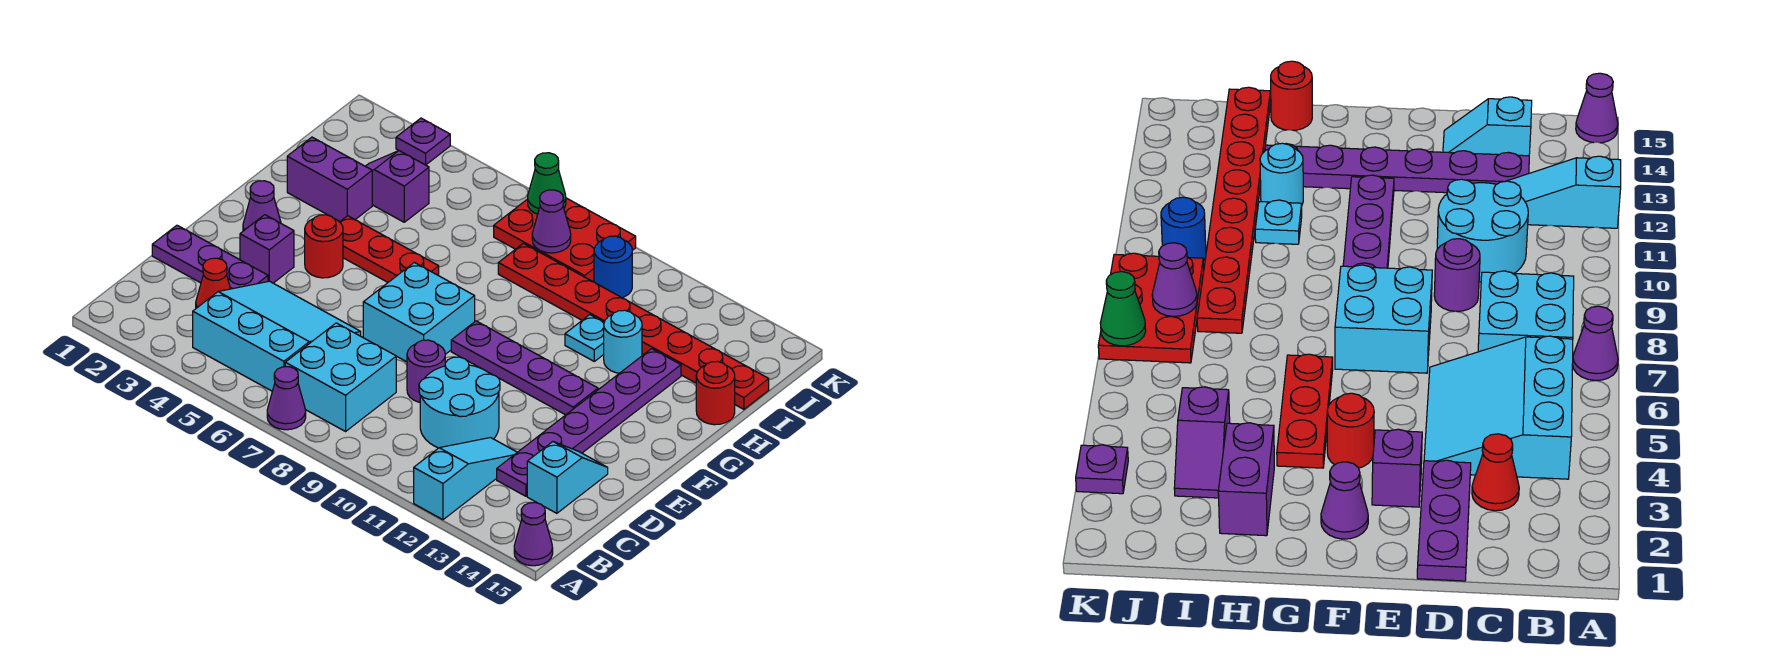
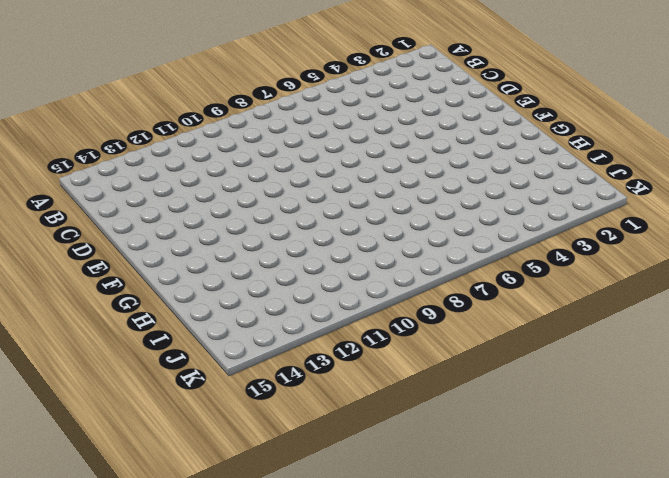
none -> purple cone A7 level 1
none -> cyan slope A12:C12 level 1 top A
none -> purple cone A15 level 1

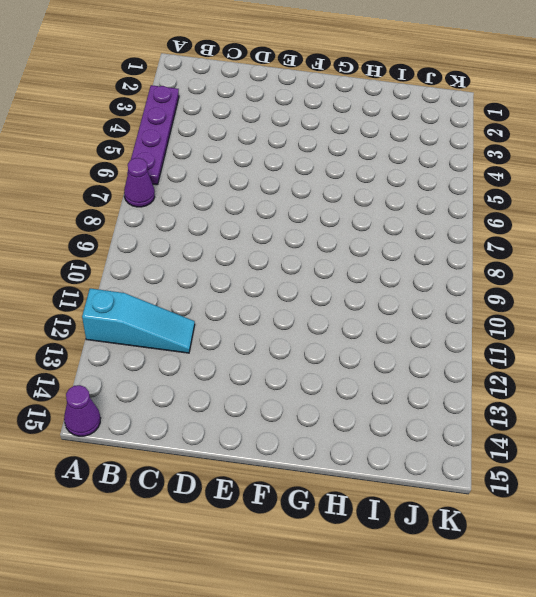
purple plate A3:A6 level 1 -> purple plate F9:F12 level 1
none -> cyan slope B4:D6 level 1 top B
none -> cyan brick B7:C8 level 1
none -> red cone C3 level 1

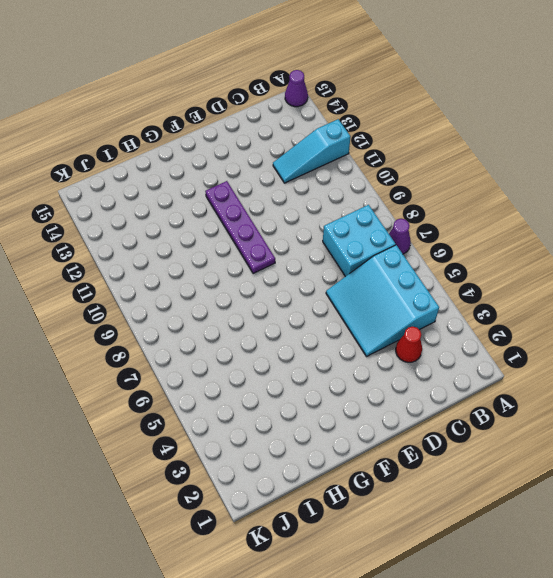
none -> cyan round brick C10:D11 level 1
none -> purple plate C13:H13 level 1
none -> cyan slope C14:D14 level 1 top C

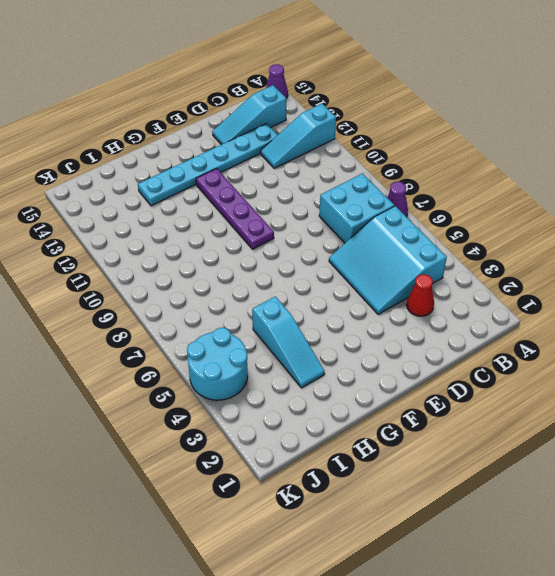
cyan slope B14:D14 level 1 top B -> cyan slope C14:D14 level 1 top C
cyan plate C13:H13 level 1 -> purple plate C13:H13 level 1
cyan slope H3:H5 level 1 top 5 -> purple brick H2:H3 level 1
cyan round brick J4:K5 level 1 -> cyan round brick C10:D11 level 1
none -> purple plate D1:D3 level 1
none -> purple round brick D9 level 1
none -> purple brick E3 level 1

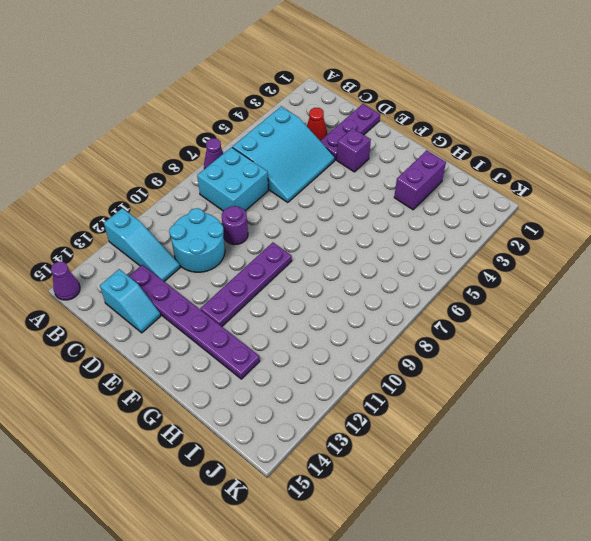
none -> cyan brick E7:F8 level 1
none -> purple cone F2 level 1
none -> red round brick F4 level 1

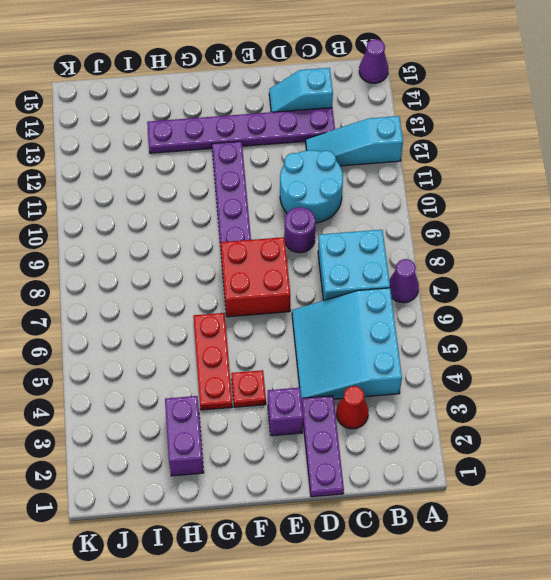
red brick E7:F8 level 1 -> cyan brick E7:F8 level 1
red plate F4 level 1 -> red round brick F4 level 1
none -> purple cone F2 level 1
none -> cyan plate H11 level 1
none -> cyan round brick H12 level 1

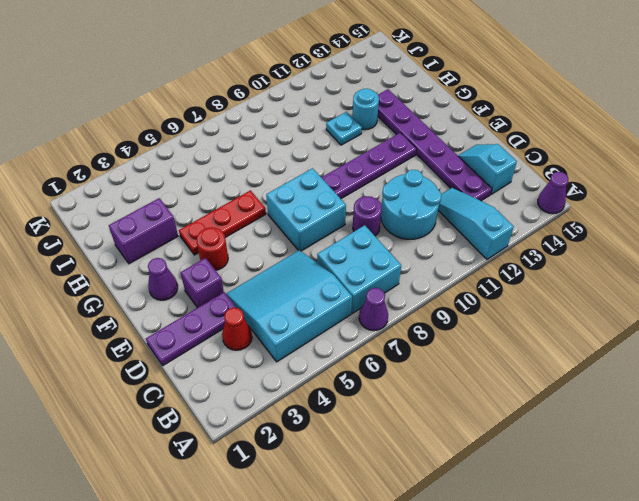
none -> red round brick H15 level 1
none -> purple slope I3:I4 level 1 top 4
none -> red plate I8:I15 level 1

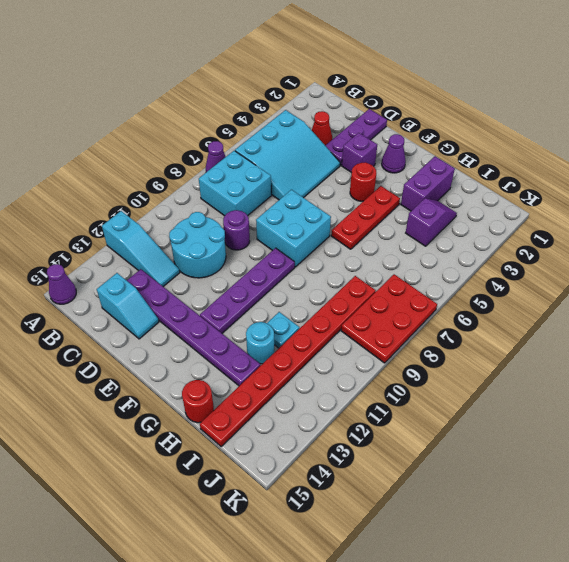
none -> blue round brick J10 level 1
none -> purple plate K3 level 1
none -> purple cone J8 level 2

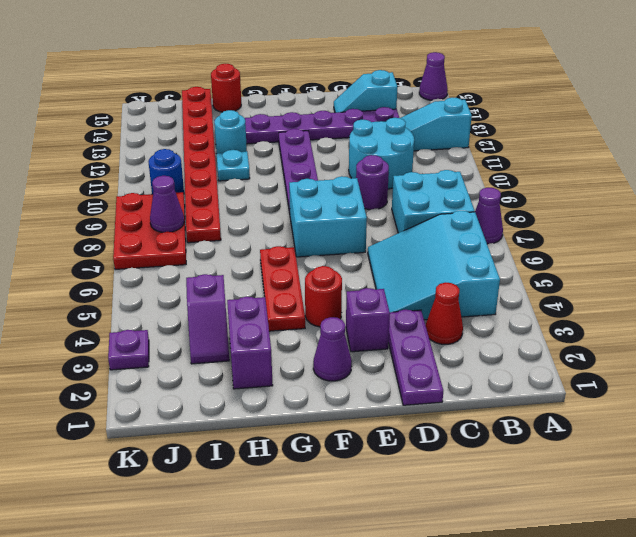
none -> green cone K7 level 2

